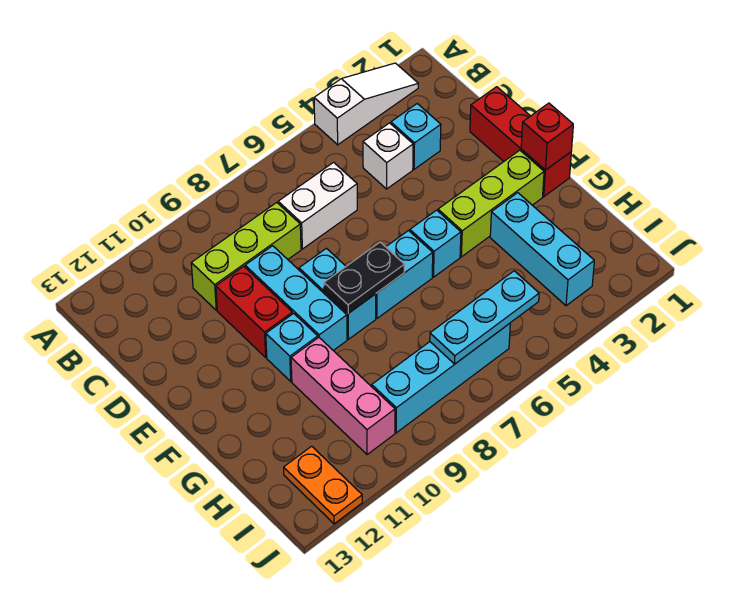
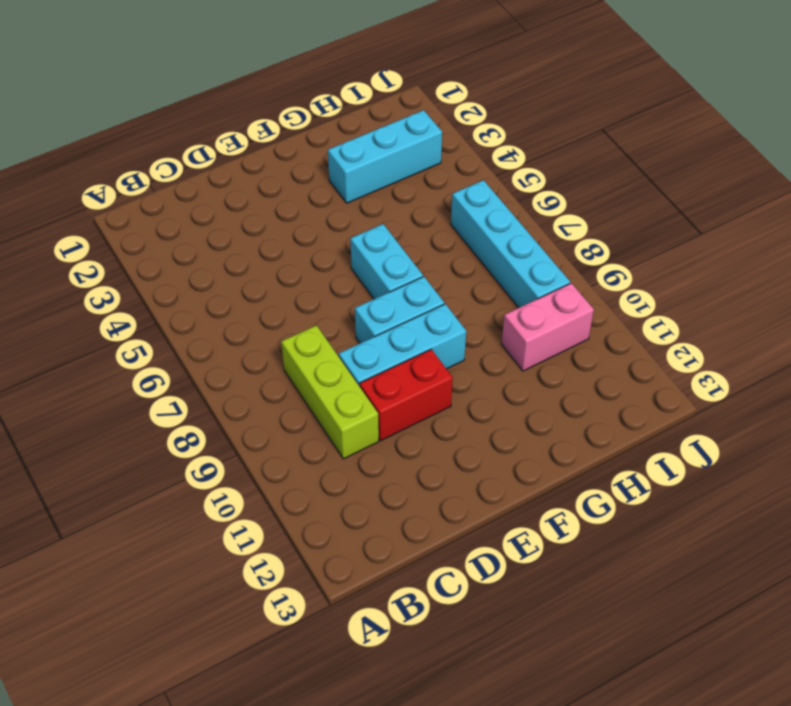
pink brick H10:I10 level 1 -> pink brick G10:I10 level 1
none -> white slope A2:A4 level 1 top 4
none -> cyan brick C3 level 1
none -> white brick C4 level 1

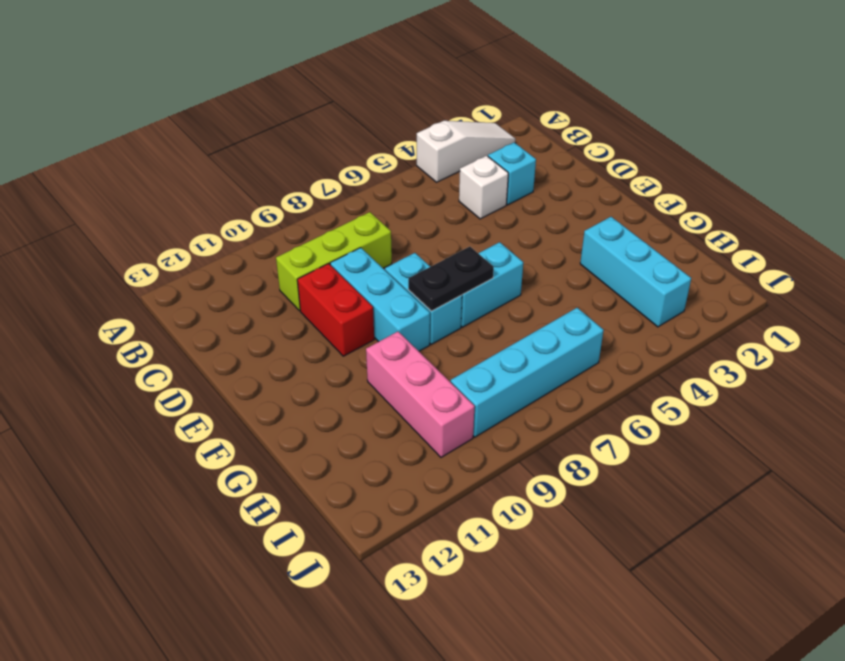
none -> white brick C6:C7 level 1
none -> red brick D1:F1 level 1
none -> lime brick F2:F4 level 1

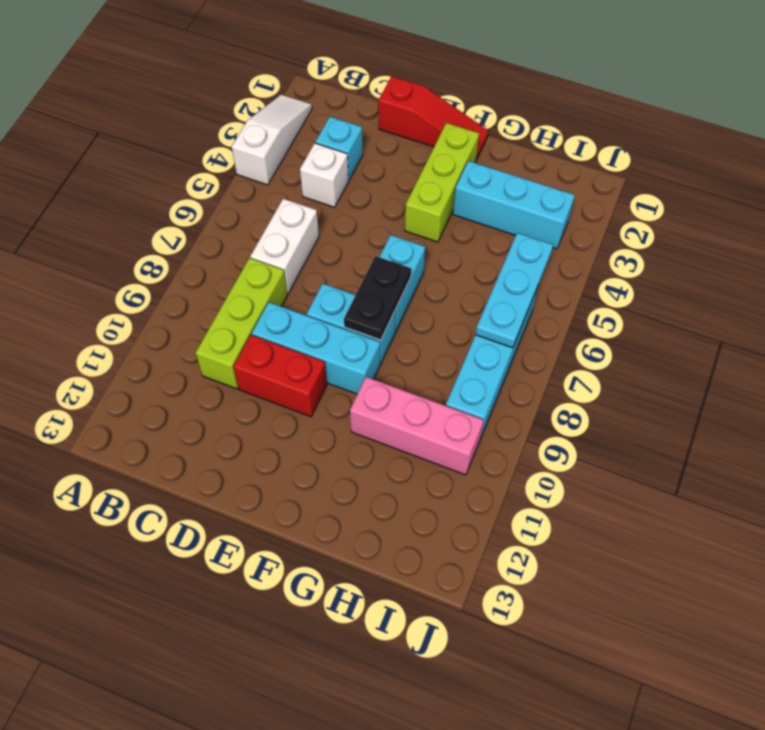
red slope D1:F1 level 1 top D -> red brick D1:F1 level 1
none -> cyan brick F5 level 1
none -> cyan brick F10 level 1
none -> orange plate I12:J12 level 1

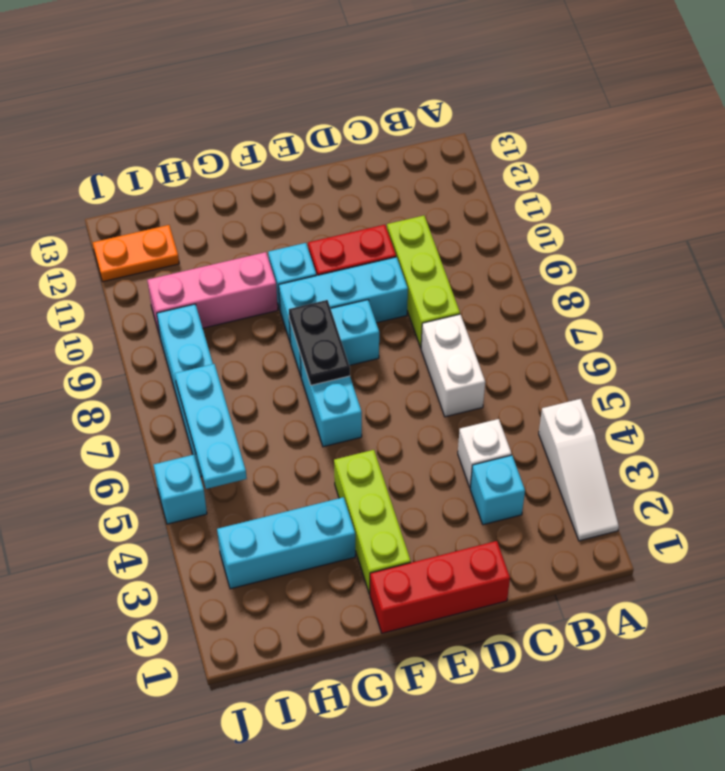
cyan brick J5 level 1 -> cyan brick F5 level 1
none -> red brick F1 level 2

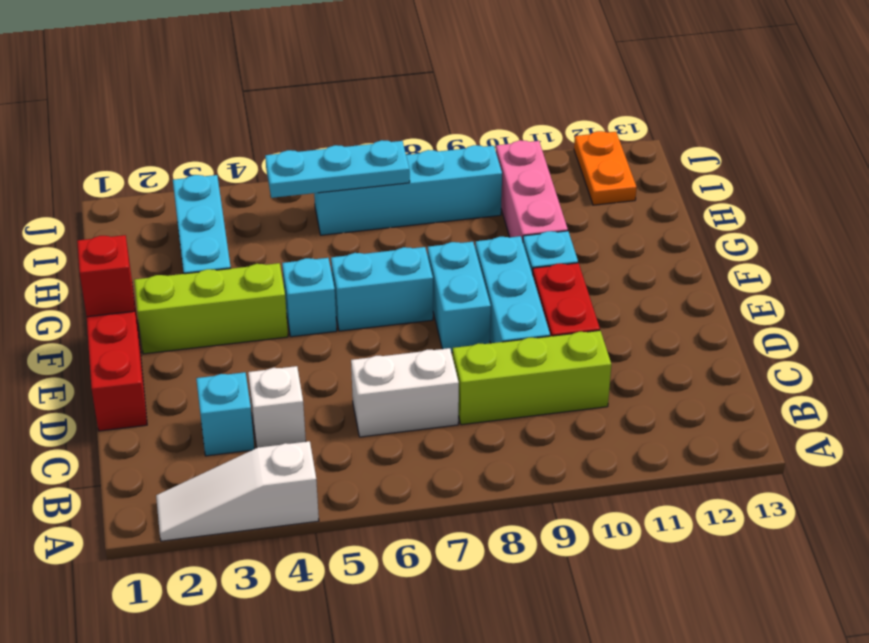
none -> black plate F7:F8 level 2

